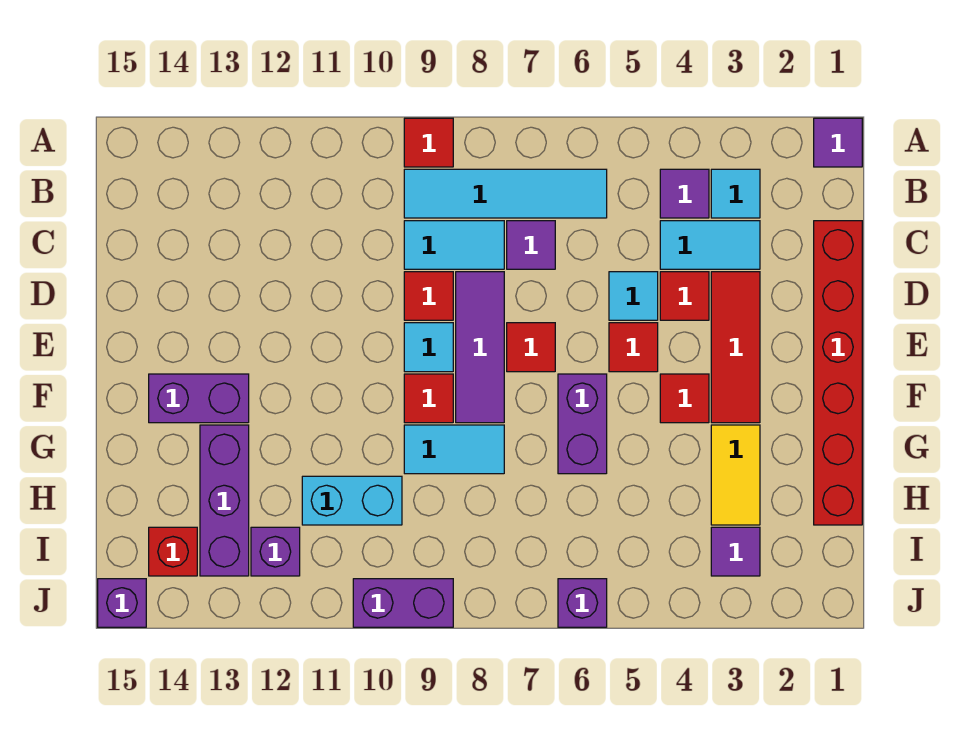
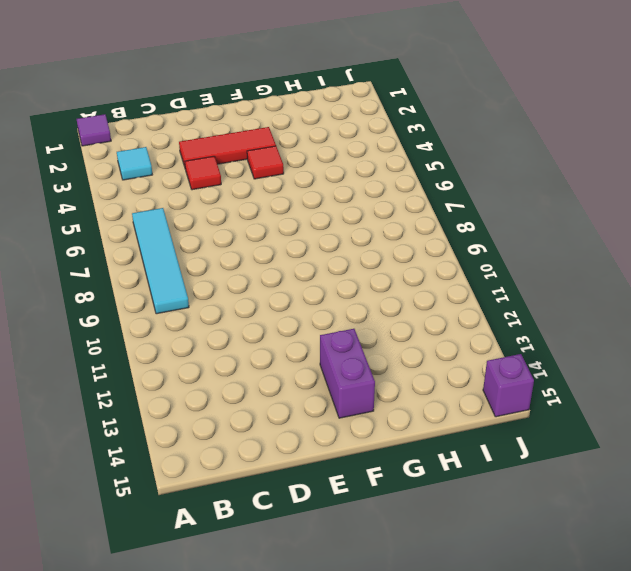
none -> red tile A9 level 1
none -> purple tile B4 level 1
none -> red brick C1:H1 level 1
none -> cyan tile C3:C4 level 1

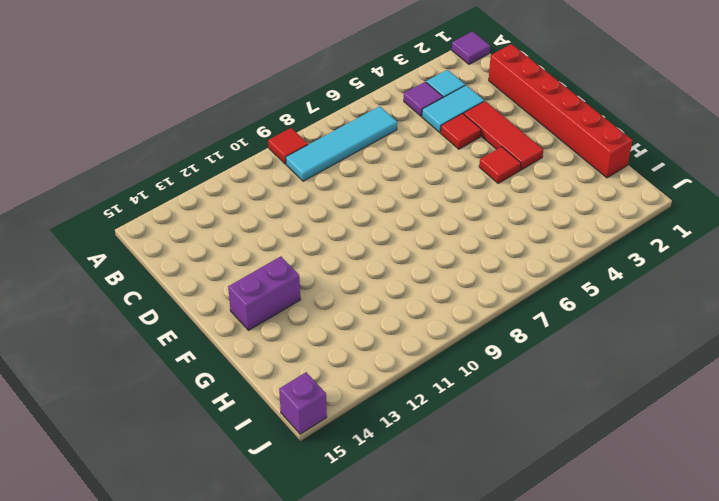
none -> purple tile C7 level 1
none -> cyan tile C8:C9 level 1
none -> cyan tile D5 level 1
none -> purple tile D8:F8 level 1

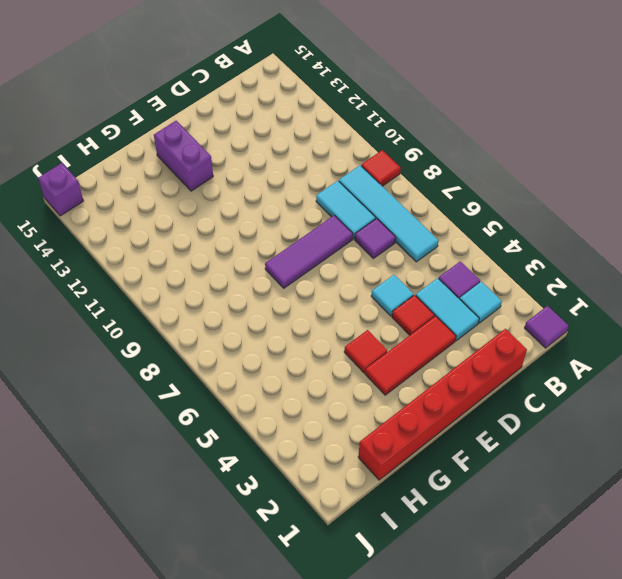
none -> red tile D9 level 1
none -> red tile E5 level 1
none -> red tile E7 level 1
none -> cyan tile E9 level 1

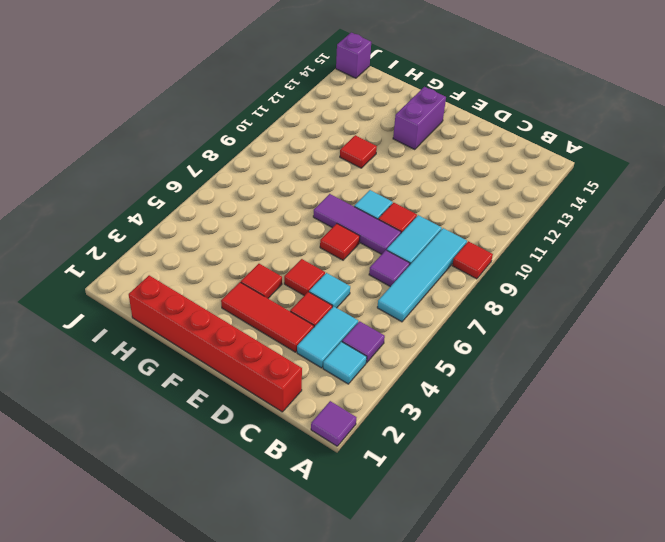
red tile G11 level 1 -> red tile F9 level 1
none -> purple brick F6:G6 level 1
none -> yellow tile G3:H3 level 1
none -> cyan tile G8:G9 level 1
none -> purple brick G13:I13 level 1

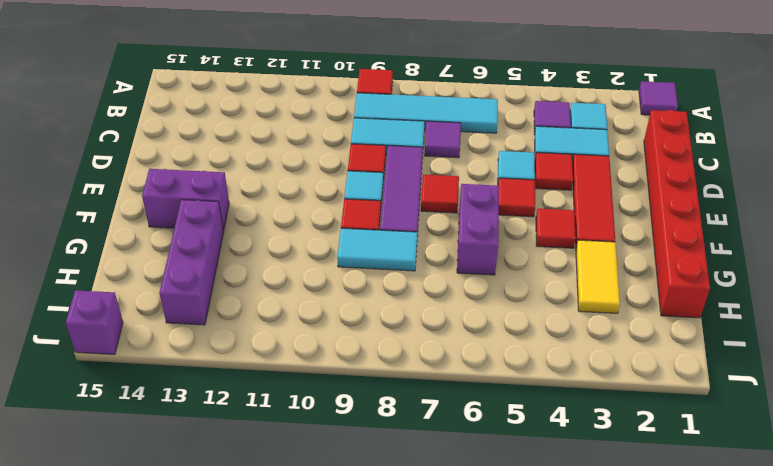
none -> cyan brick H10:H11 level 1
none -> purple tile I3 level 1
none -> purple brick I12 level 1
none -> red brick I14 level 1

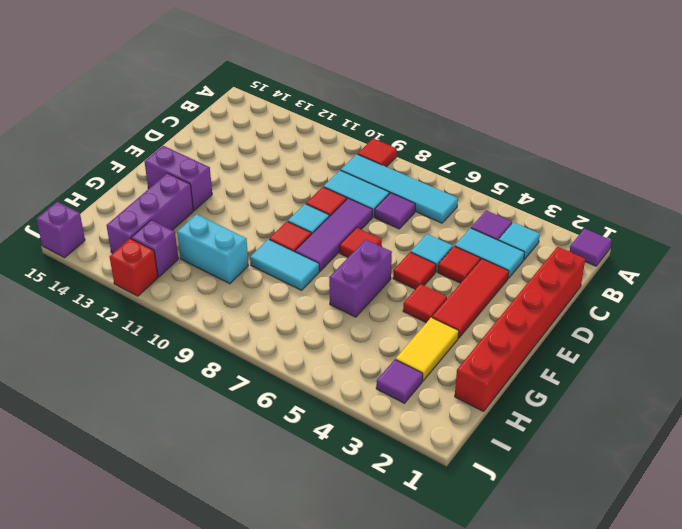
red brick J12 level 1 -> red brick I14 level 1
none -> purple brick J6 level 1
none -> purple brick J9:J10 level 1

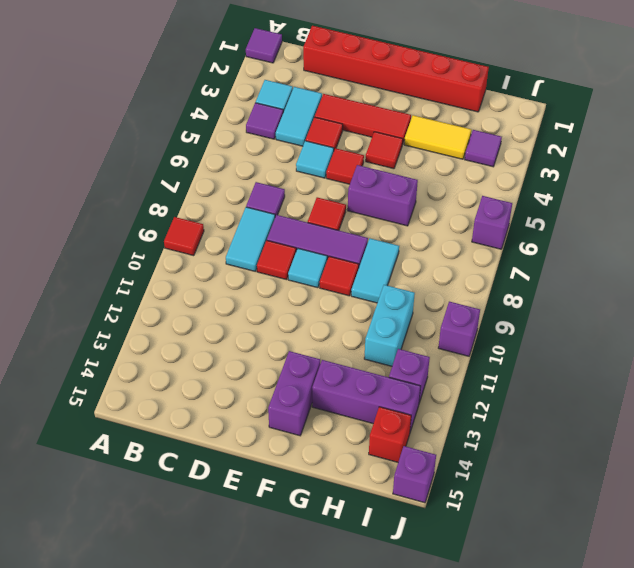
purple brick J10 level 1 -> purple brick J9:J10 level 1
none -> cyan tile B6:B9 level 1

